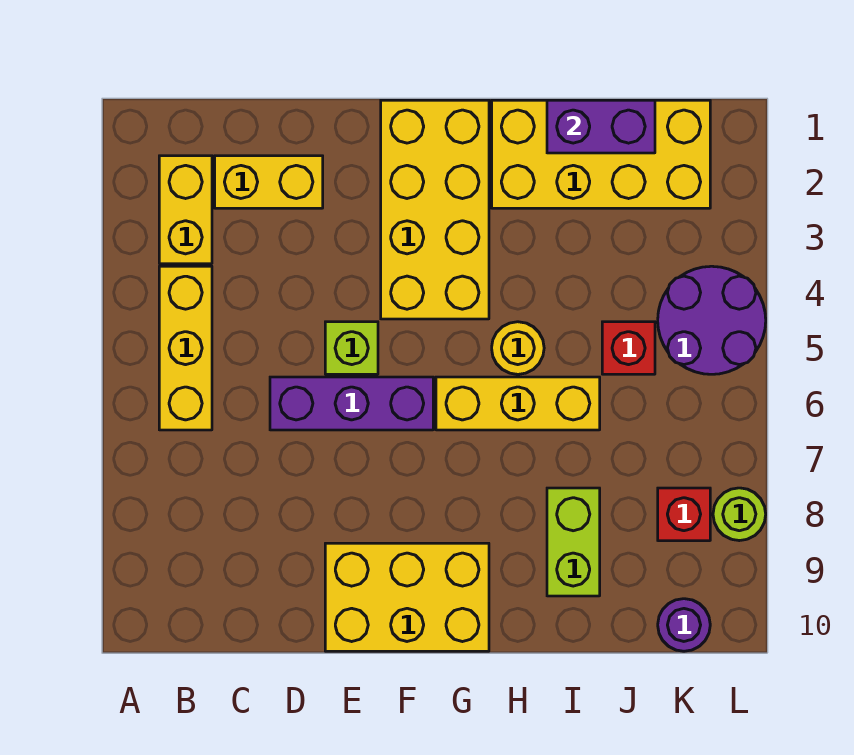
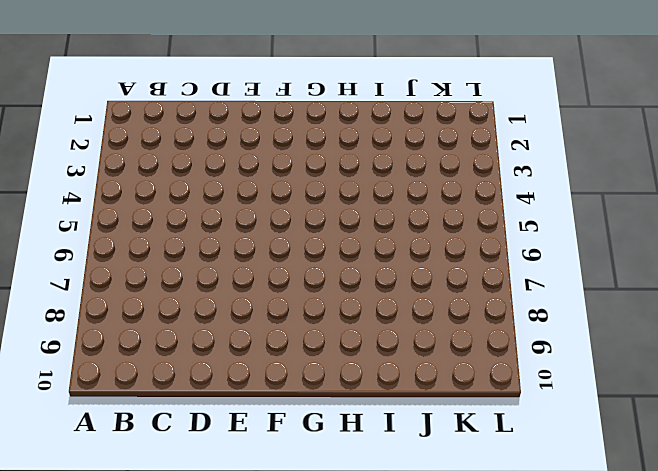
none -> yellow brick B2:B3 level 1
none -> yellow brick B4:B6 level 1
none -> yellow brick C2:D2 level 1

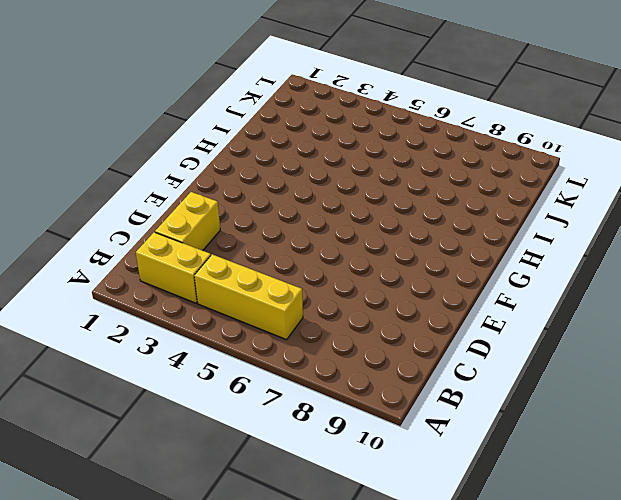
none -> purple brick D6:F6 level 1
none -> lime brick E5 level 1
none -> yellow brick E9:G10 level 1

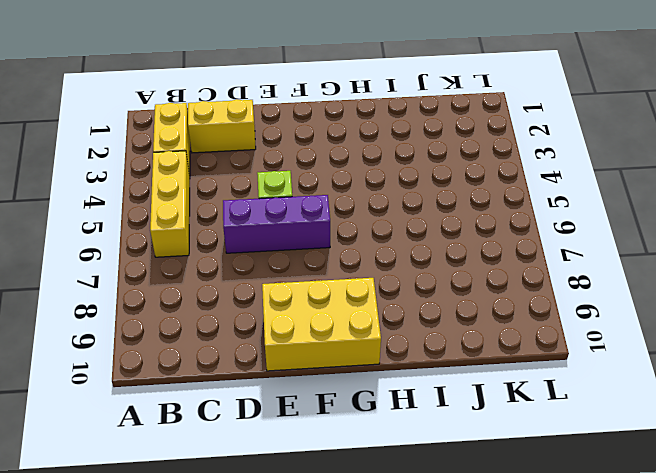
none -> yellow brick F1:G4 level 1
none -> yellow brick G6:I6 level 1
none -> yellow brick H1:K2 level 1

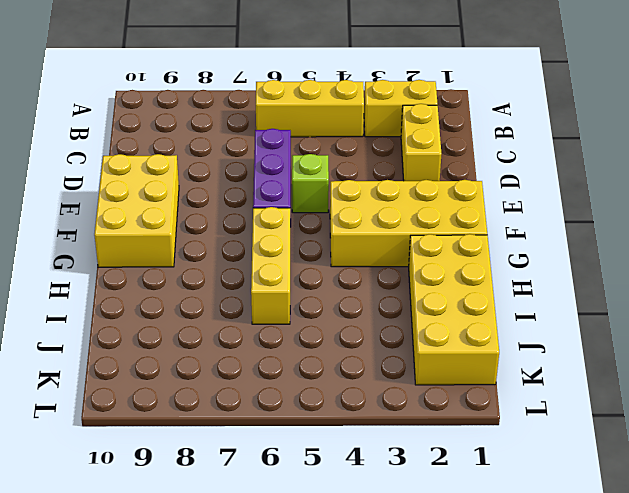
none -> yellow round brick H5 level 1
none -> lime brick I8:I9 level 1
none -> red brick J5 level 1

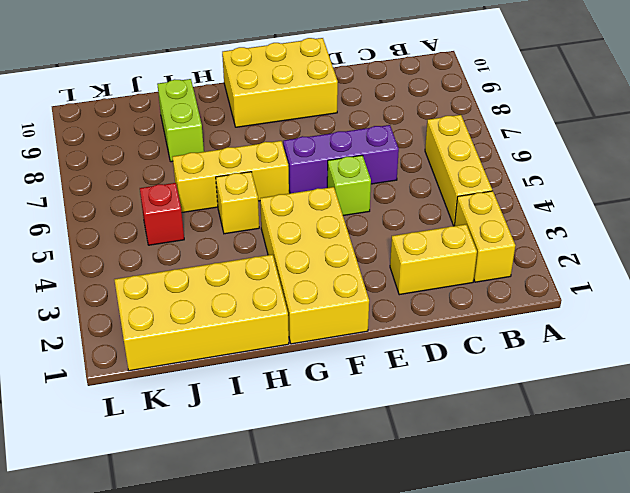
yellow brick H5 level 1 -> yellow round brick H5 level 1
none -> purple round brick K4:L5 level 1
none -> red brick K8 level 1
none -> purple round brick K10 level 1

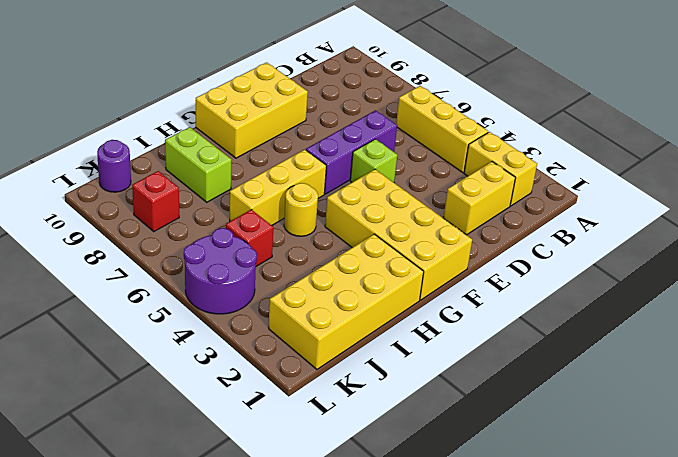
none -> lime round brick L8 level 1
none -> purple brick I1:J1 level 2

